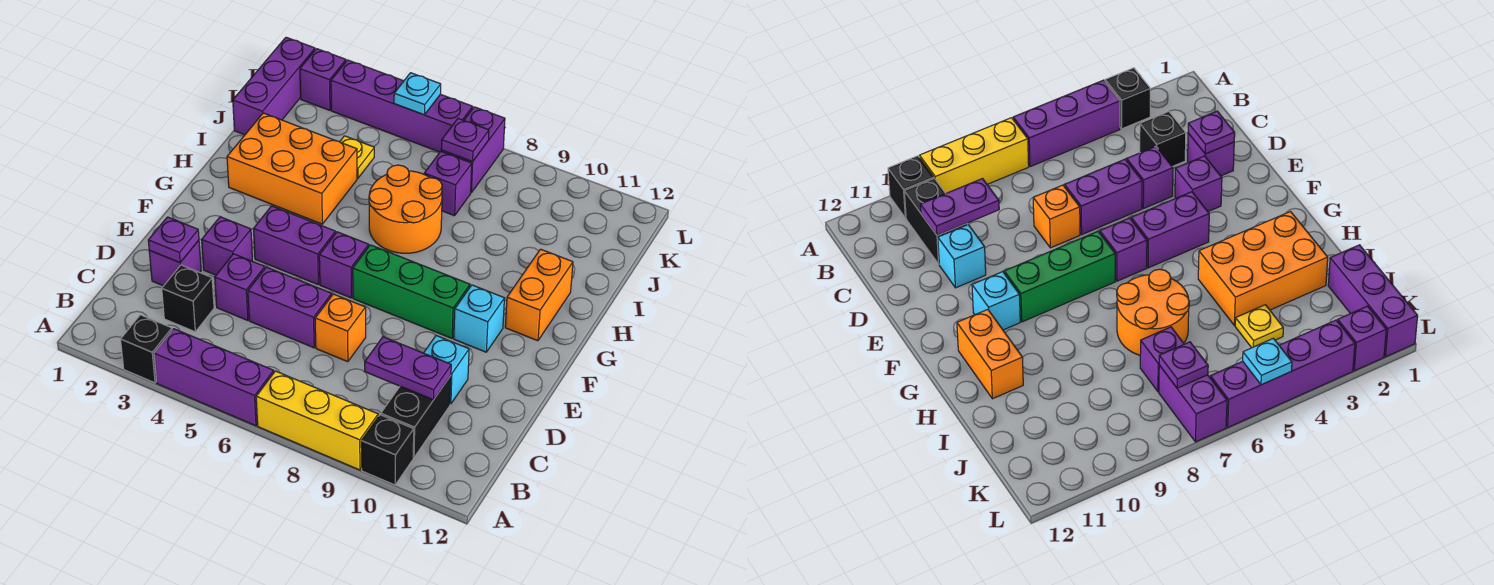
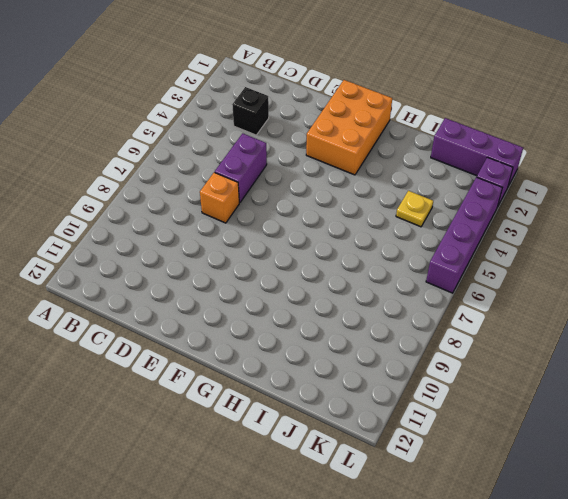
orange brick F1:G3 level 1 -> orange brick H2:I4 level 1
none -> black brick A3 level 1
none -> purple brick A4:A6 level 1
none -> yellow brick A7:A9 level 1

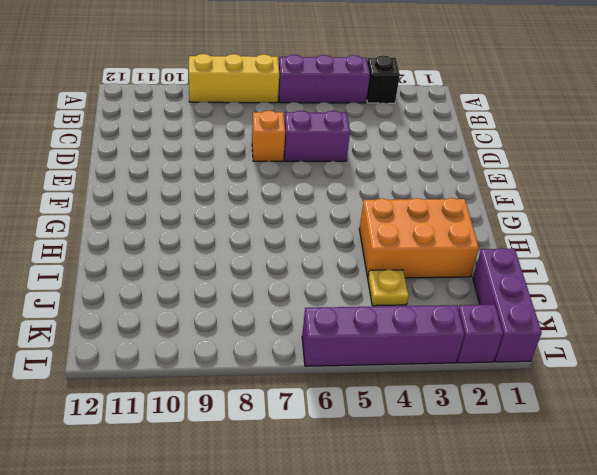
none -> black brick A10 level 1
none -> black brick B10:C10 level 1
none -> black brick C3 level 1

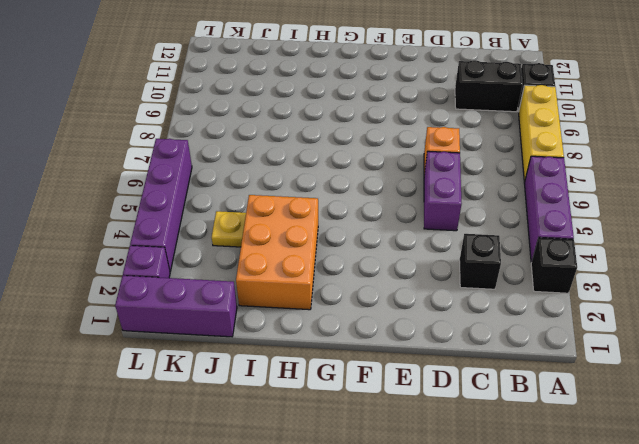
none -> purple brick D2 level 1
none -> purple brick D4 level 1
none -> cyan brick D10 level 1

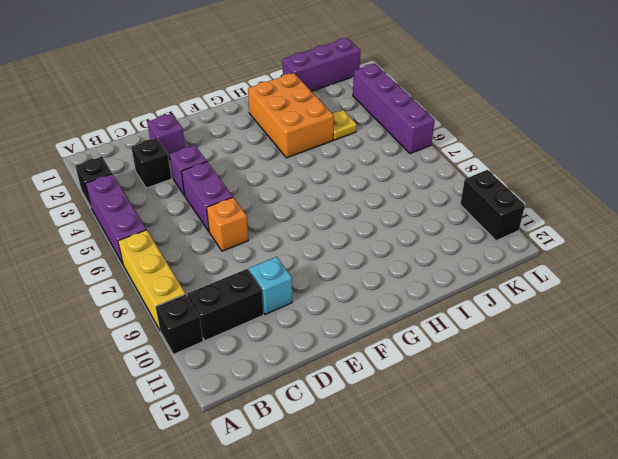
black brick L10:L11 level 1 -> none
none -> purple brick E3 level 1
none -> purple brick F4:F5 level 1
none -> purple brick F6 level 1

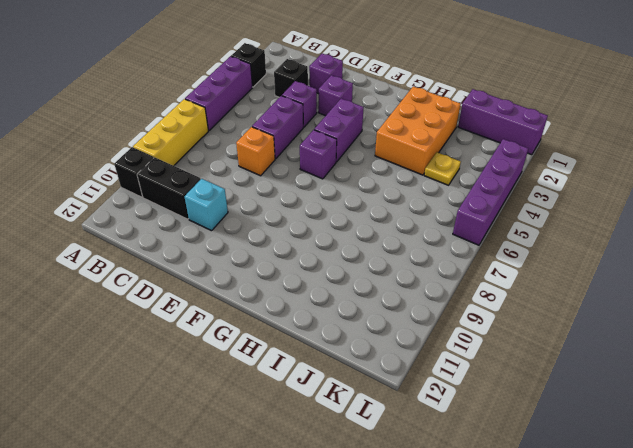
none -> green brick F7:F9 level 1
none -> cyan brick F10 level 1
none -> orange brick G11:H11 level 1

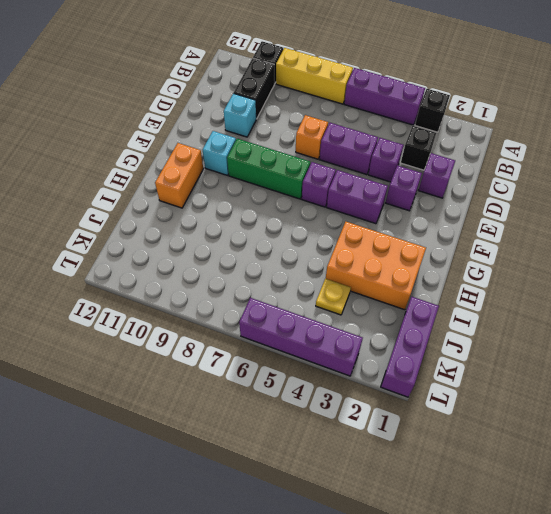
none -> orange round brick H6:I7 level 1
none -> purple brick J7 level 1
none -> purple brick K7:L7 level 1

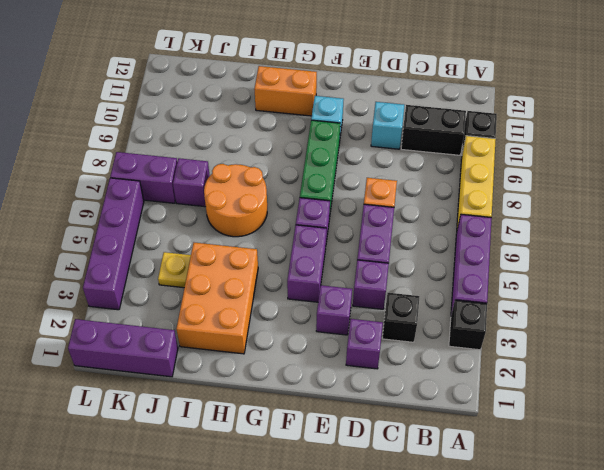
none -> purple brick L2 level 1
none -> purple plate C9:C10 level 2
none -> purple plate D2 level 2

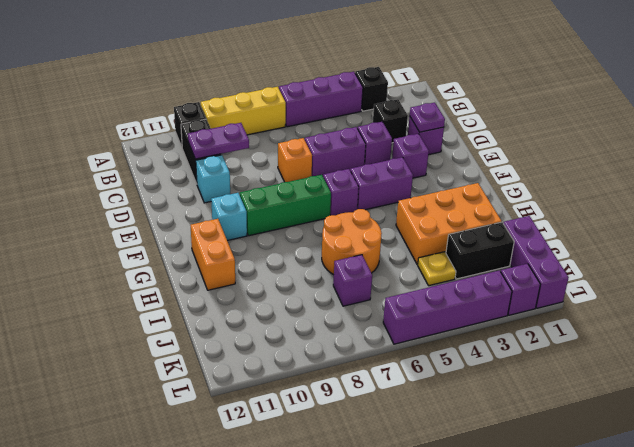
black brick J2:J3 level 1 -> none
none -> purple brick K7:L7 level 1
none -> purple plate K7 level 2
none -> cyan plate L5 level 2

